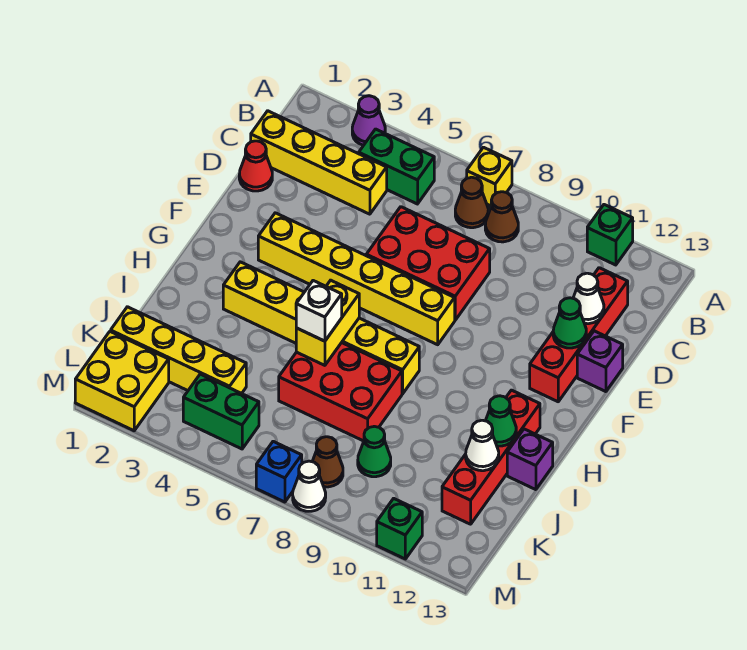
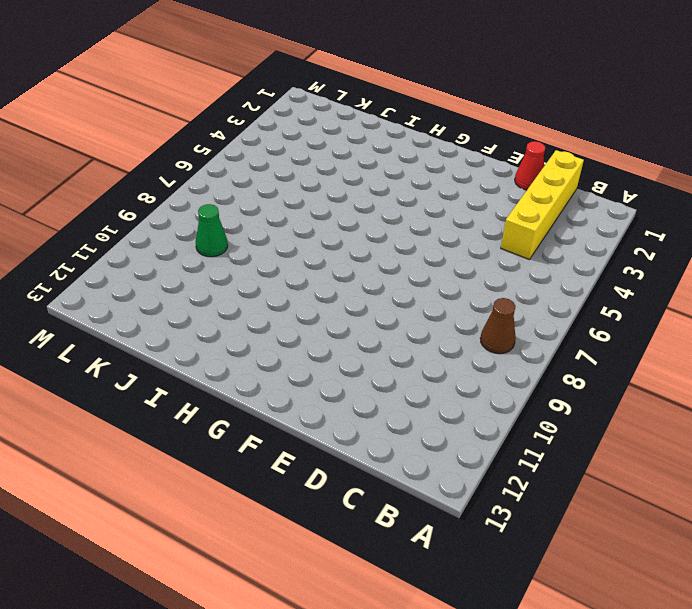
none -> purple cone A3 level 1
none -> yellow brick A7 level 1
none -> green brick A11 level 1
none -> green brick B4:B5 level 1

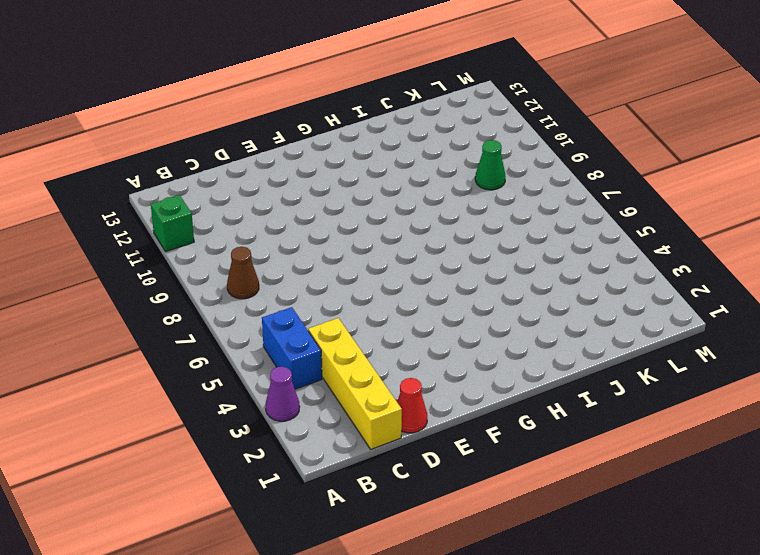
blue brick B4:B5 level 1 -> green brick B4:B5 level 1
none -> yellow brick A7 level 1
none -> brown cone B7 level 1
none -> red brick C12:F12 level 1
none -> red brick D6:E8 level 1

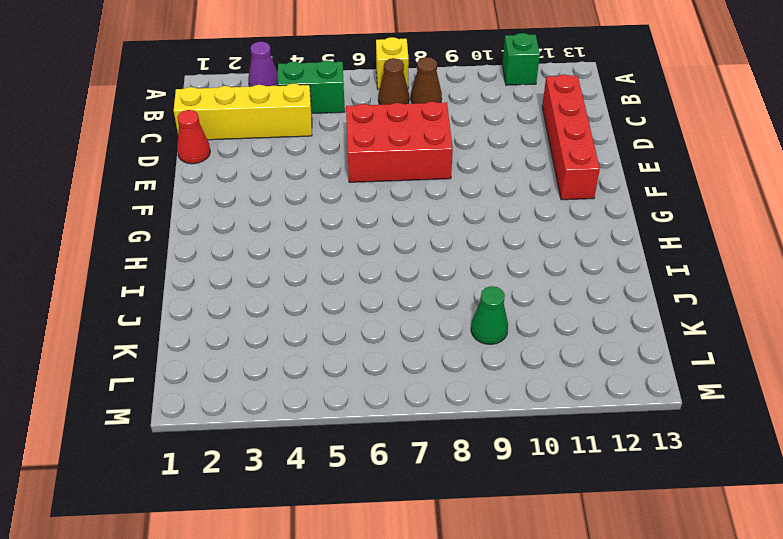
none -> purple brick E13 level 1
none -> yellow brick F3:F8 level 1
none -> yellow brick H3:H8 level 1
none -> red brick H12:K12 level 1

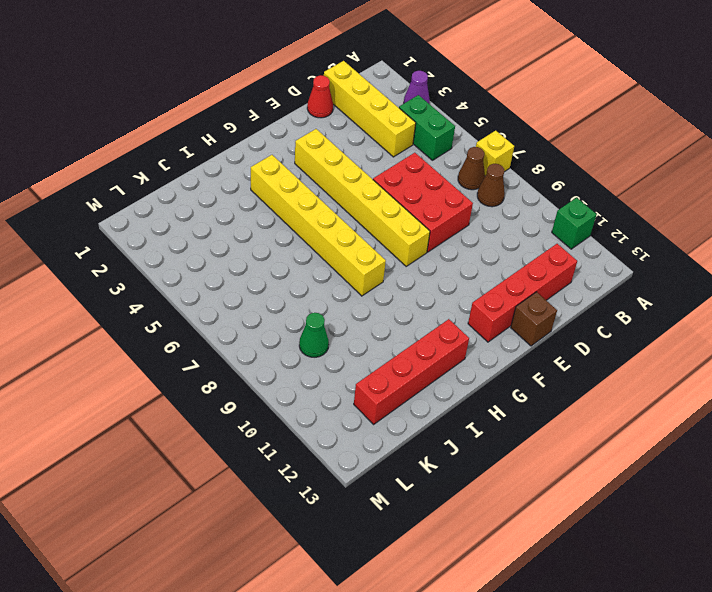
brown brick E13 level 1 -> purple brick E13 level 1
none -> red brick I6:J8 level 1
none -> purple brick I13 level 1
none -> yellow brick K1:K4 level 1
none -> yellow brick L1:M2 level 1

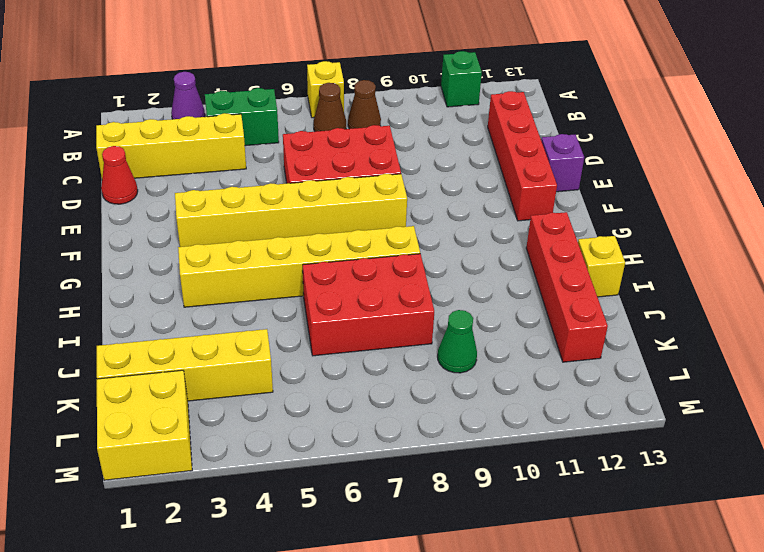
yellow brick I13 level 1 -> purple brick I13 level 1
none -> green brick L4:L5 level 1
none -> brown cone L8 level 1
none -> blue brick M7 level 1
none -> white cone M8 level 1

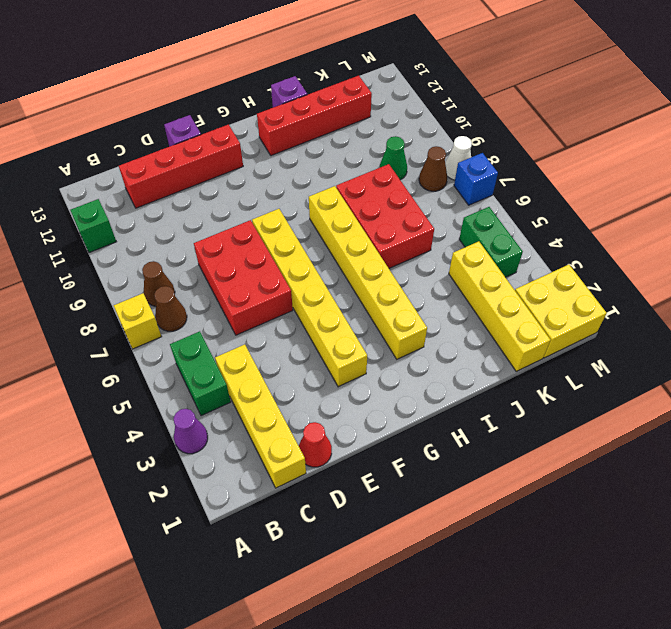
none -> green brick M11 level 1
none -> white cone D12 level 2
none -> green cone E12 level 2
none -> yellow brick H6:I6 level 2

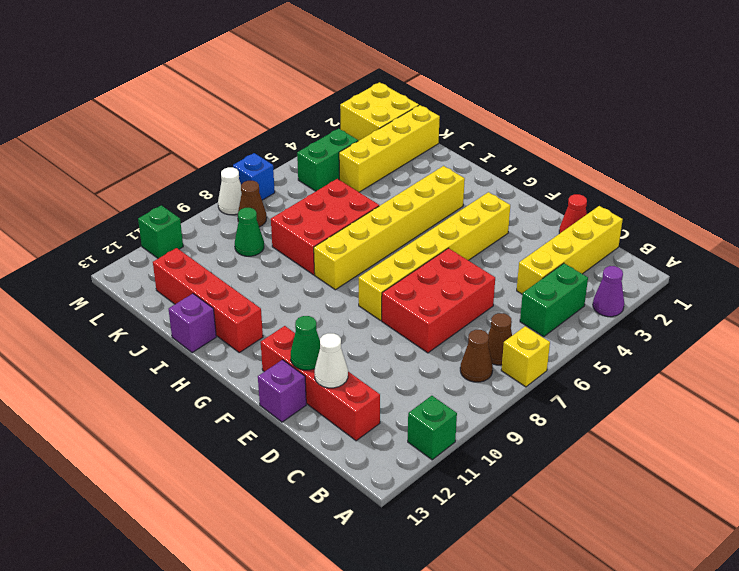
none -> yellow brick H6:I6 level 2
none -> green cone I12 level 2
none -> white cone J12 level 2
none -> white brick I6 level 3

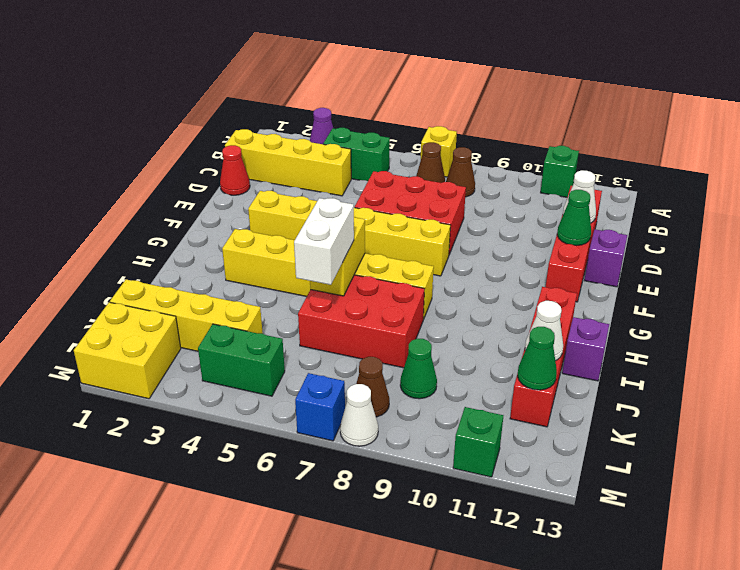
white brick I6:J6 level 3 -> white brick I6 level 3
green cone K12 level 2 -> green cone I12 level 2

